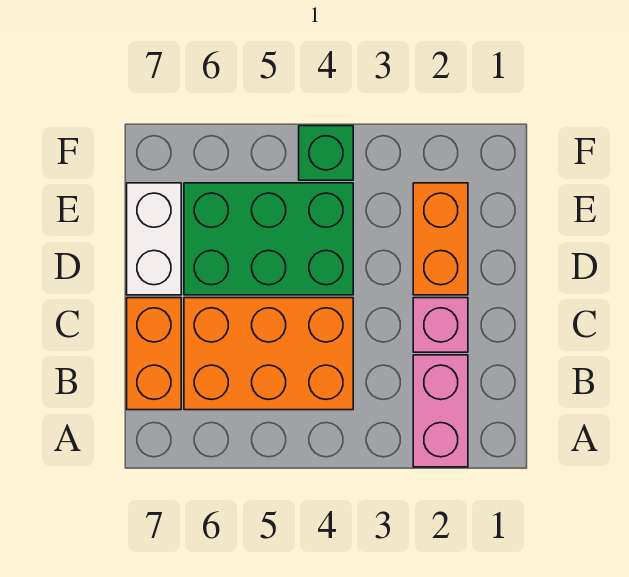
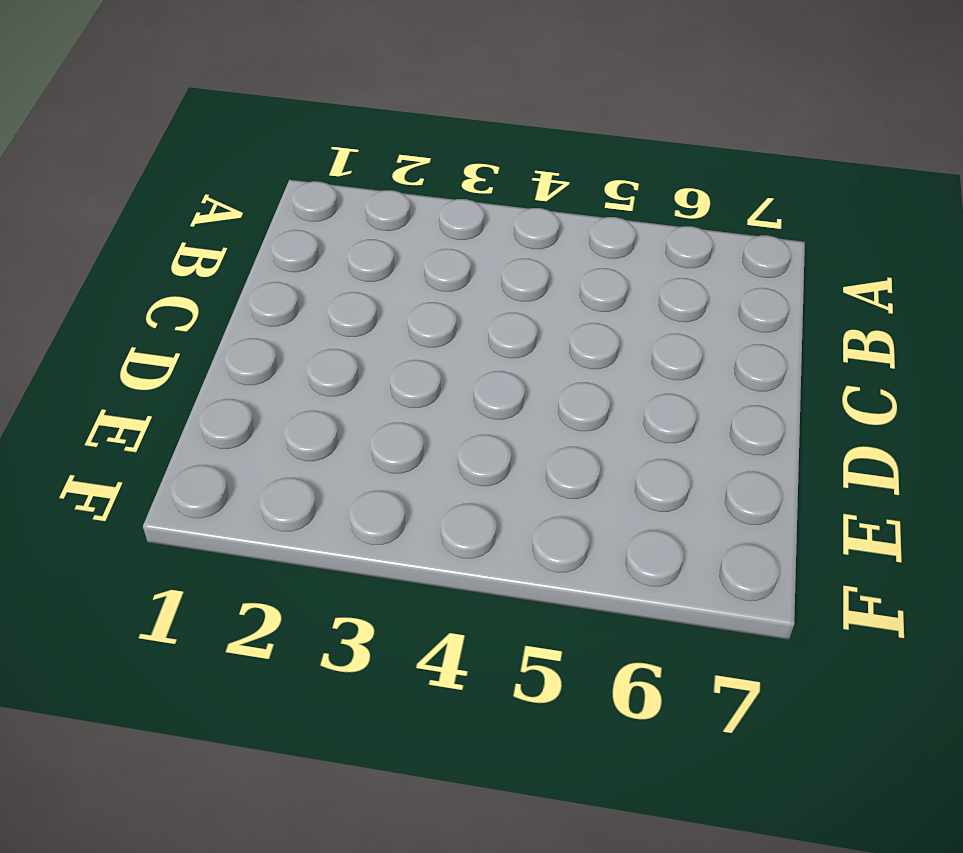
none -> pink brick A2:B2 level 1
none -> orange brick B4:C6 level 1

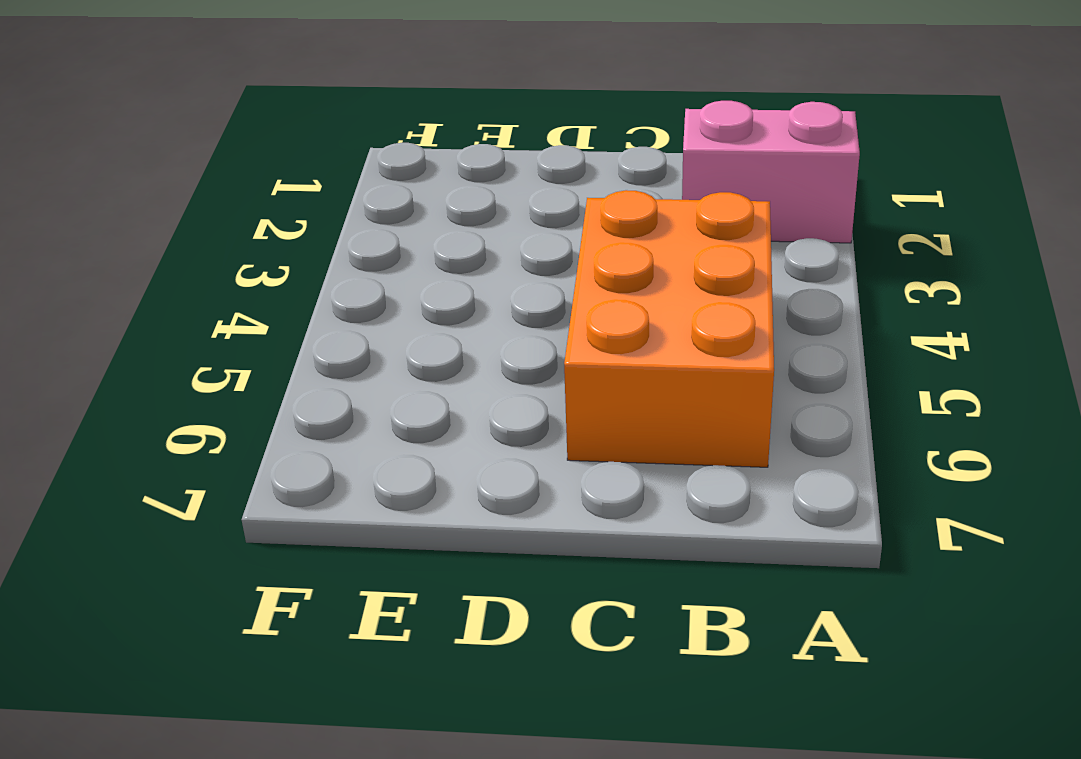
none -> orange brick B7:C7 level 1
none -> pink brick C2 level 1

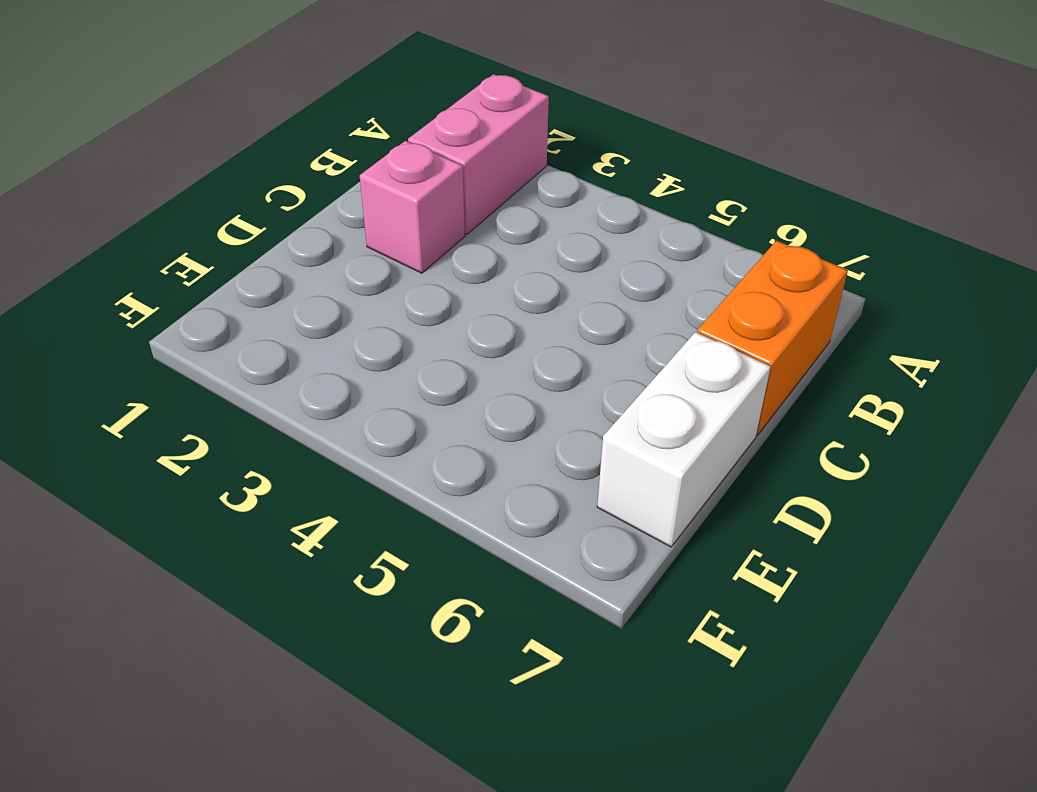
none -> orange brick B4:C6 level 1
none -> orange brick D2:E2 level 1

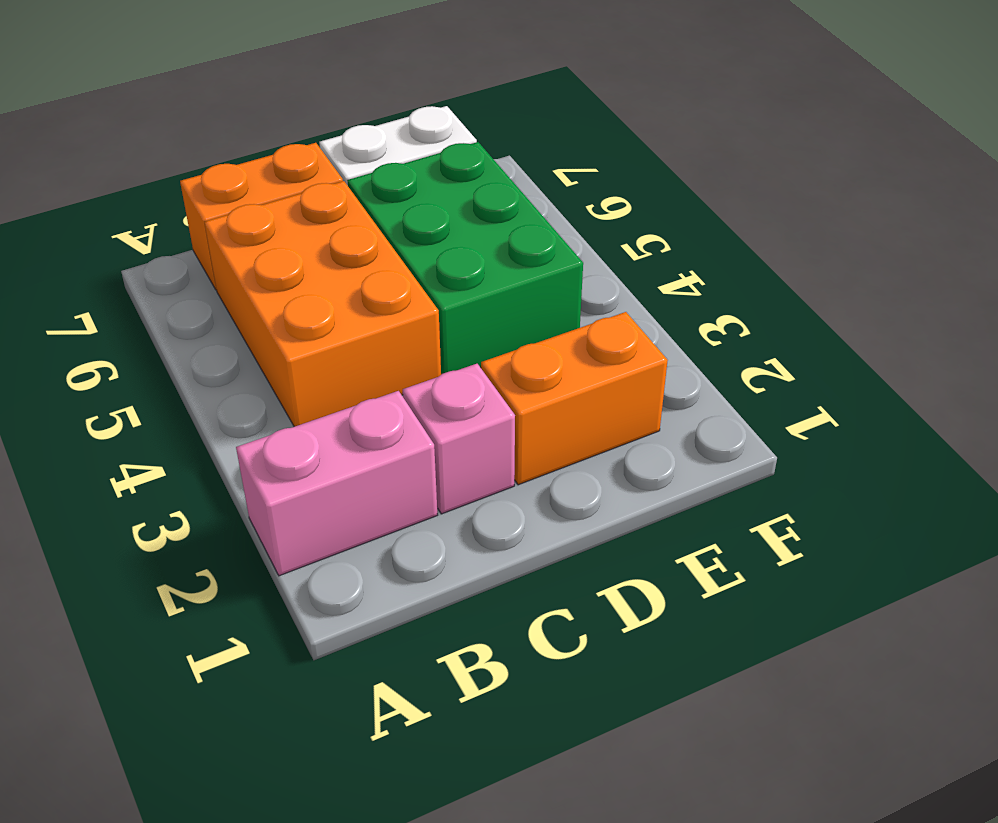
none -> green brick F4 level 1

